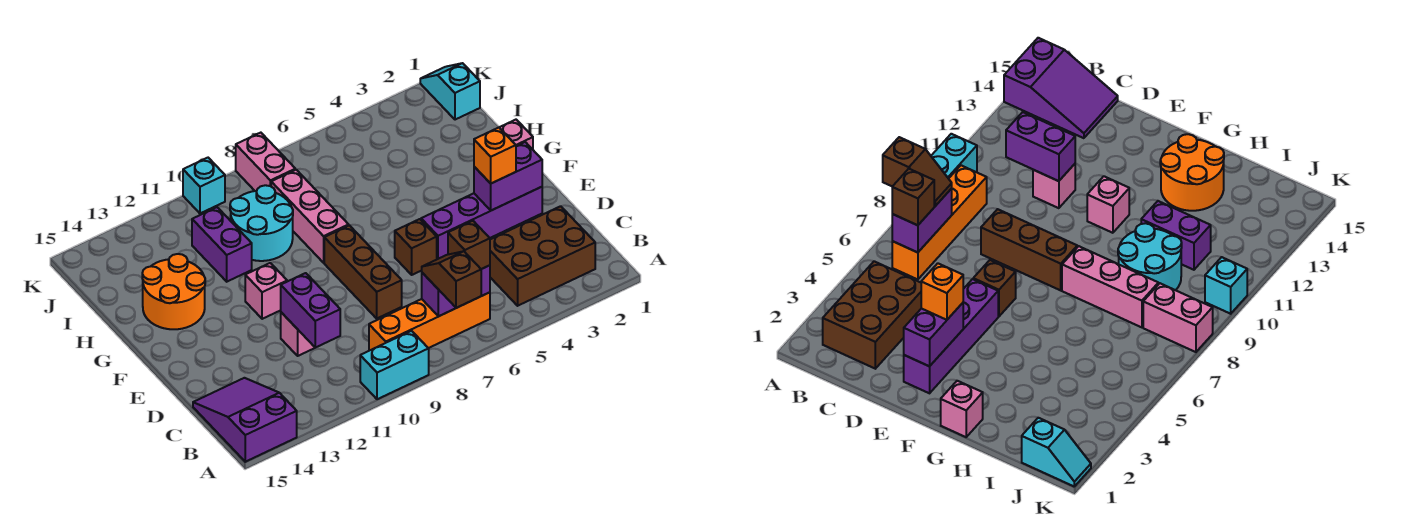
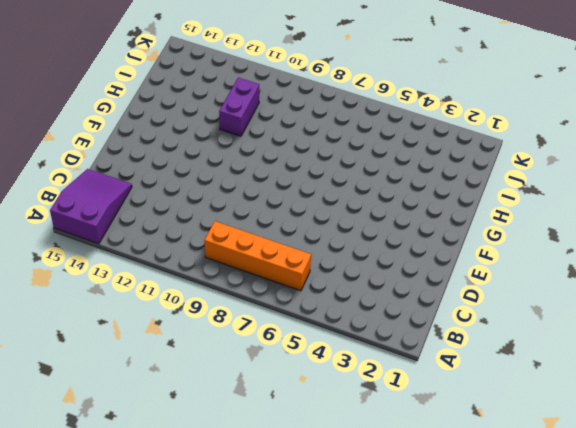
none -> cyan brick A9:A10 level 1
none -> brown brick B2:C4 level 1
none -> brown brick D8:F8 level 1

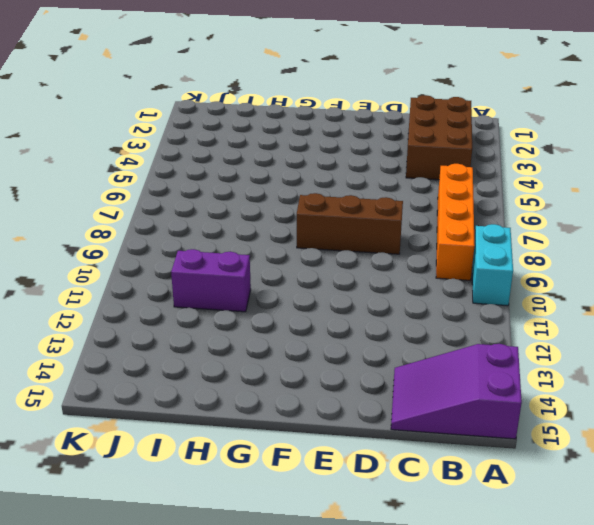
none -> pink brick D11 level 1
none -> purple brick E2:E5 level 1
none -> brown brick E6 level 1

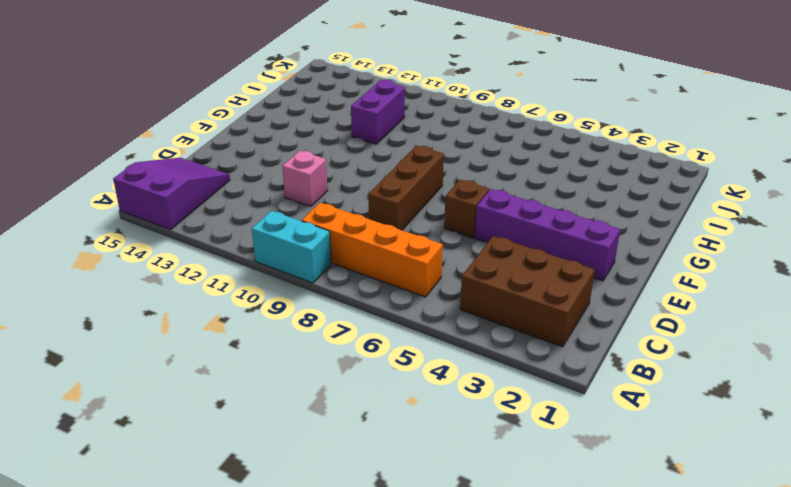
none -> pink brick F11 level 1
none -> pink brick G1 level 1
none -> pink brick G8:I8 level 1

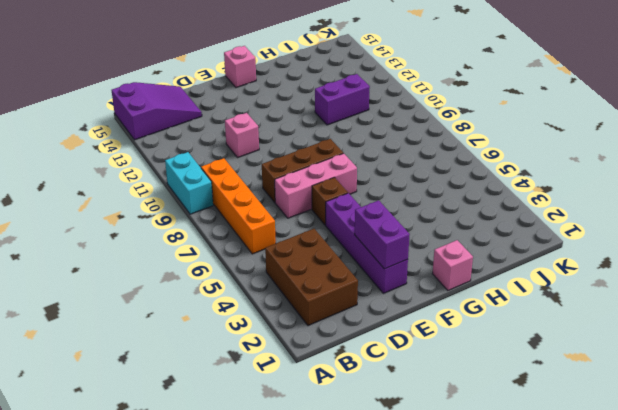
pink brick D7:F7 level 1 -> pink brick G8:I8 level 1
pink brick F15 level 1 -> pink brick F11 level 1
none -> orange round brick G13:H14 level 1
none -> cyan round brick H9:I10 level 1
none -> cyan slope J1:K1 level 1 top J

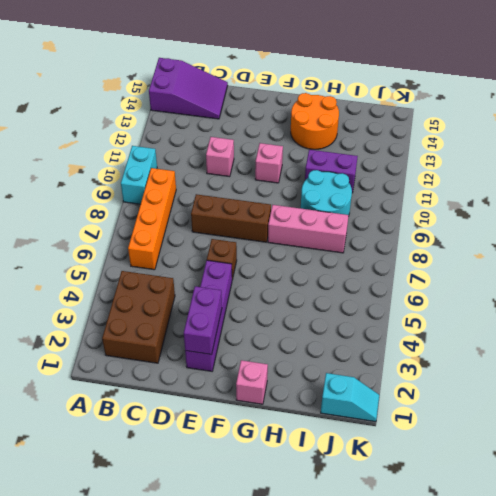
none -> pink brick J8:K8 level 1
none -> cyan brick K10 level 1
none -> purple brick B6:B7 level 2

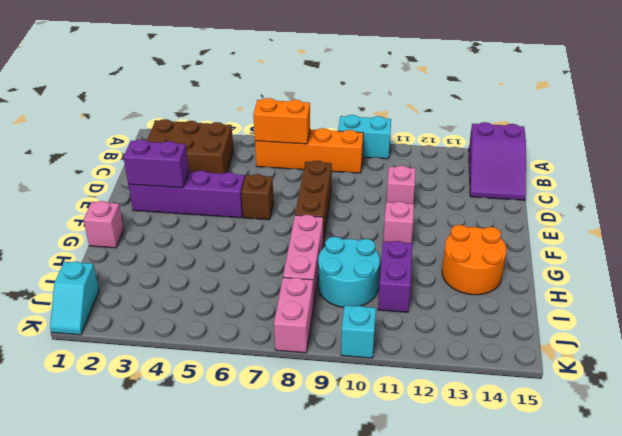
orange brick B6:B7 level 2 -> purple brick B6:B7 level 2
none -> purple brick C11:D11 level 2
none -> brown slope A7:B7 level 3 top A
none -> brown brick B6 level 3

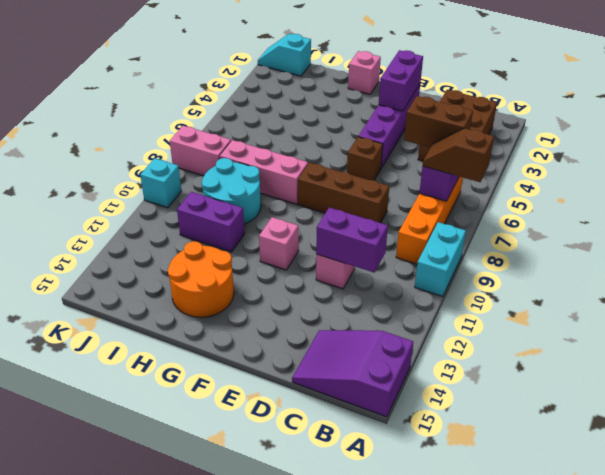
brown brick B6:C6 level 3 -> brown brick B6 level 3
none -> orange brick E3 level 3

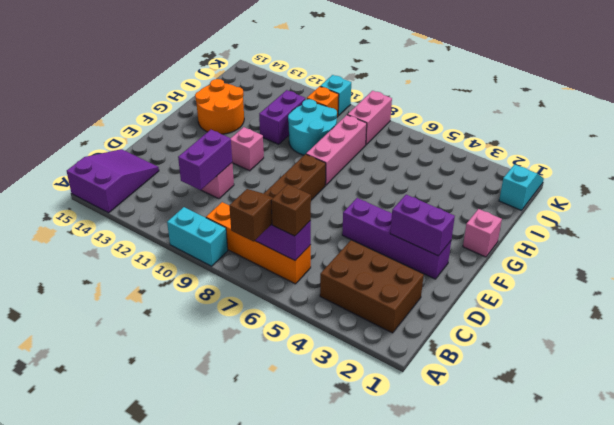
orange brick J10 level 1 -> orange brick E3 level 3
none -> brown brick E6 level 1

